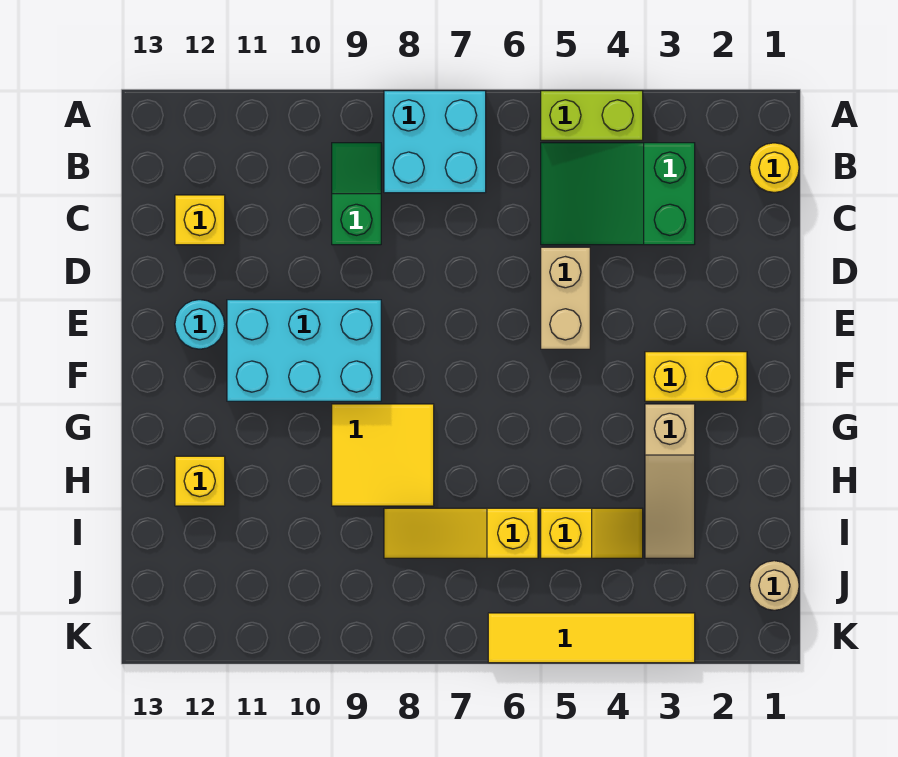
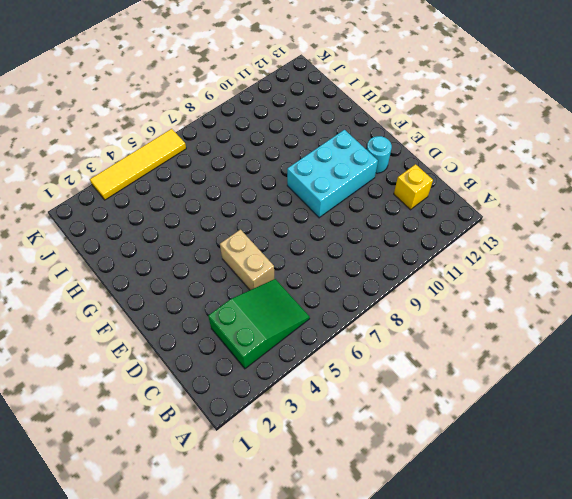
none -> lime brick A4:A5 level 1
none -> cyan brick A7:B8 level 1
none -> yellow round brick B1 level 1

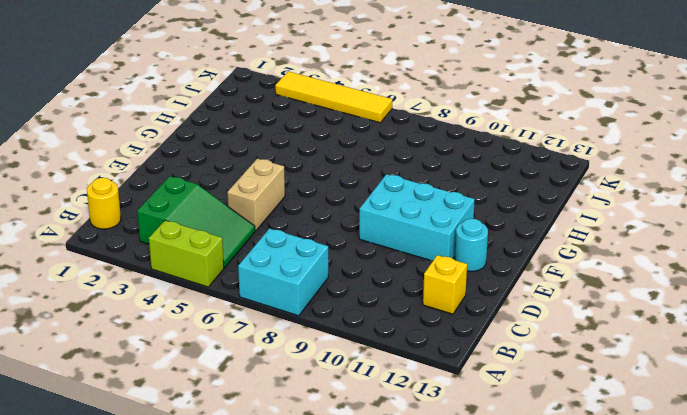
none -> green slope B9:C9 level 1 top C
none -> yellow brick F2:F3 level 1
none -> tan slope G3:I3 level 1 top G

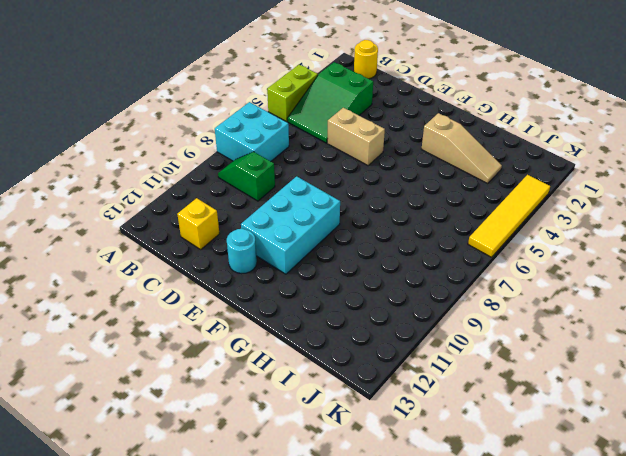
none -> yellow brick F2:F3 level 1
none -> yellow tile G8:H9 level 1
none -> yellow brick H12 level 1

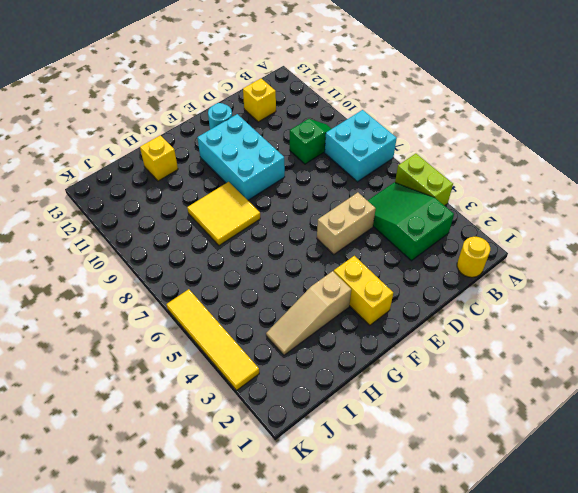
none -> yellow slope I4:I5 level 1 top 5
none -> yellow slope I6:I8 level 1 top 6
none -> tan round brick J1 level 1

